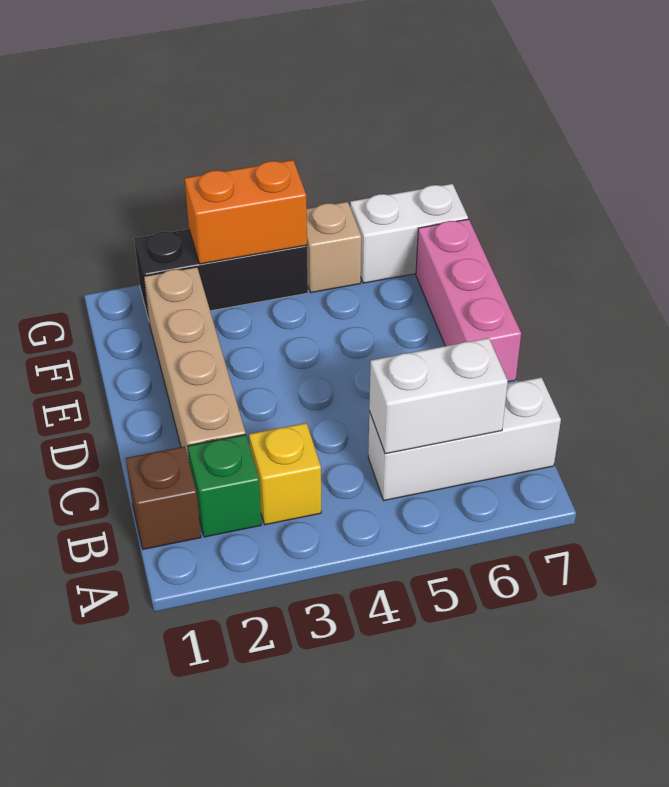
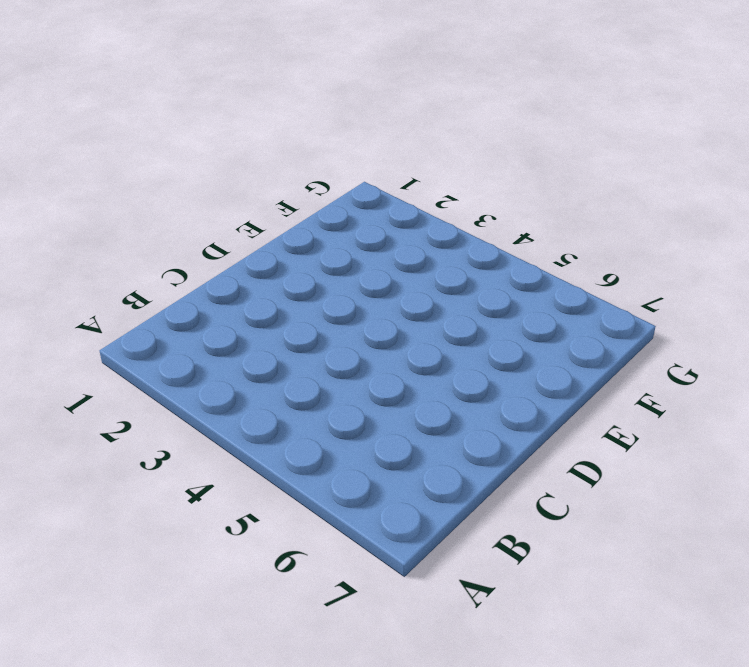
none -> brown brick B1 level 1
none -> green brick B2 level 1

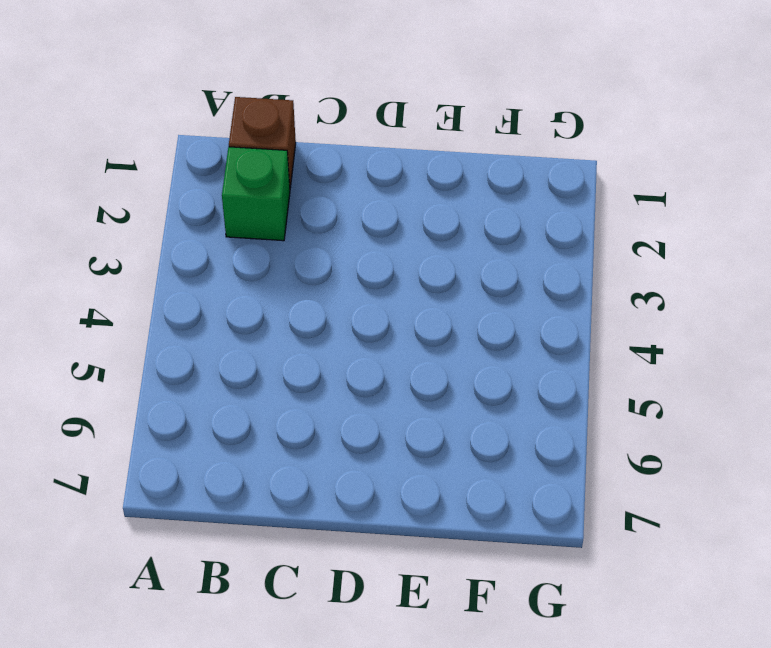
none -> yellow brick B3 level 1
none -> white brick B5:B7 level 1

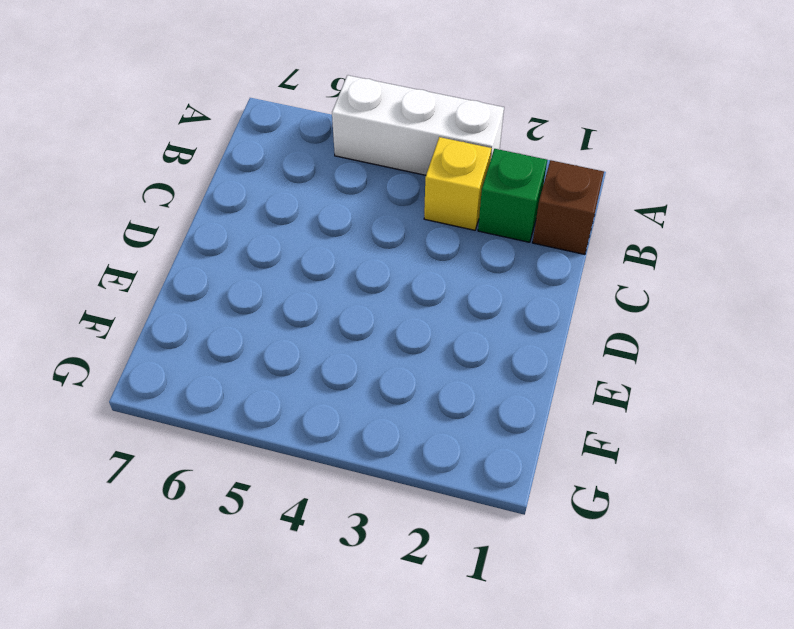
white brick A3:A5 level 1 -> white brick B5:B7 level 1
none -> tan brick C2:F2 level 1
none -> pink brick D7:F7 level 1

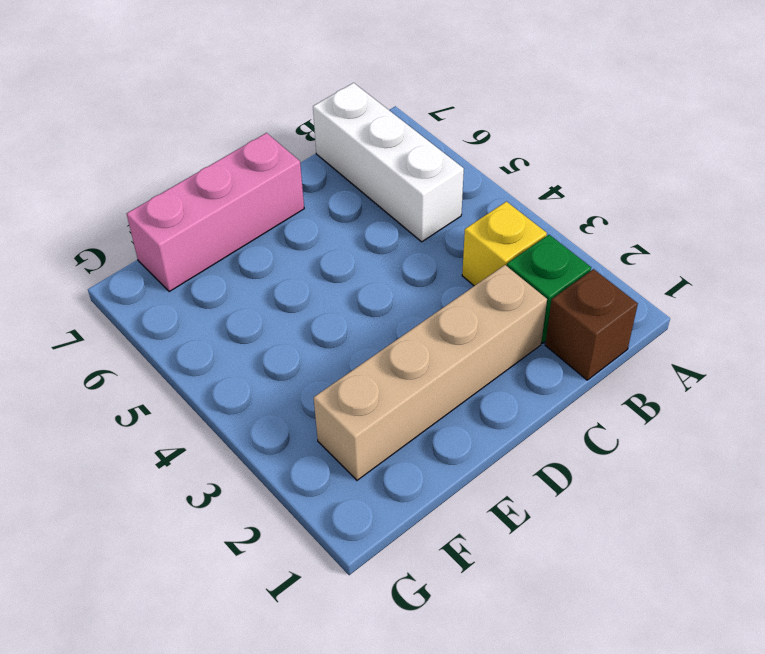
none -> black brick G2:G4 level 1
none -> tan brick G5 level 1

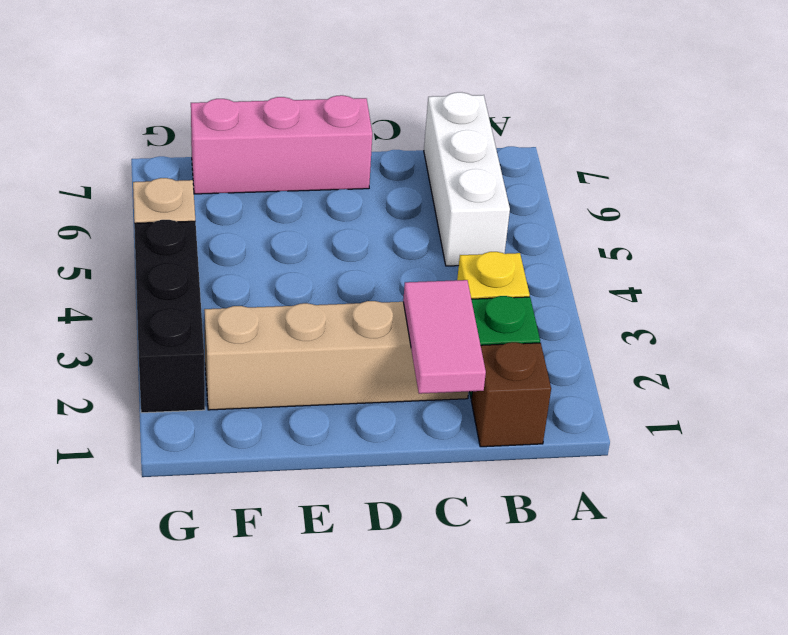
pink tile C1:C2 level 2 -> none
none -> white brick G6:G7 level 1
none -> white brick B5:B6 level 2

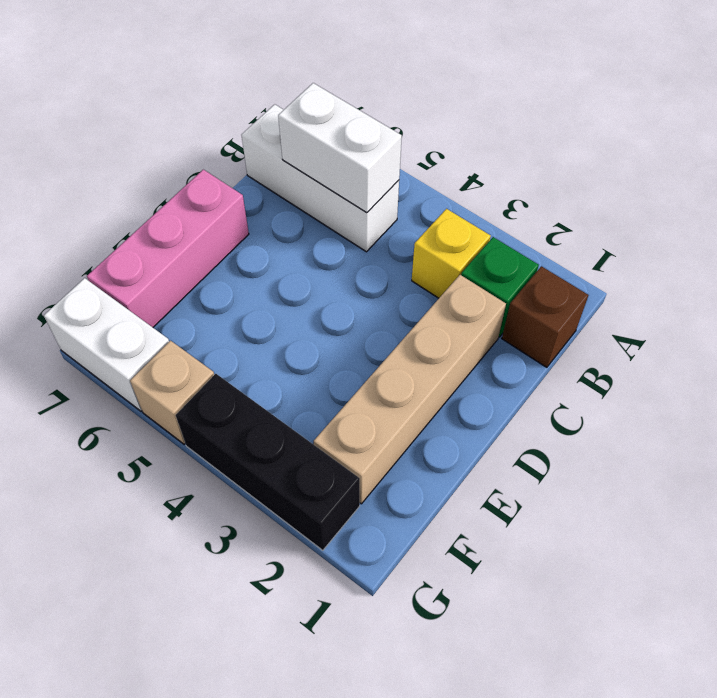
none -> orange brick G3:G4 level 2

